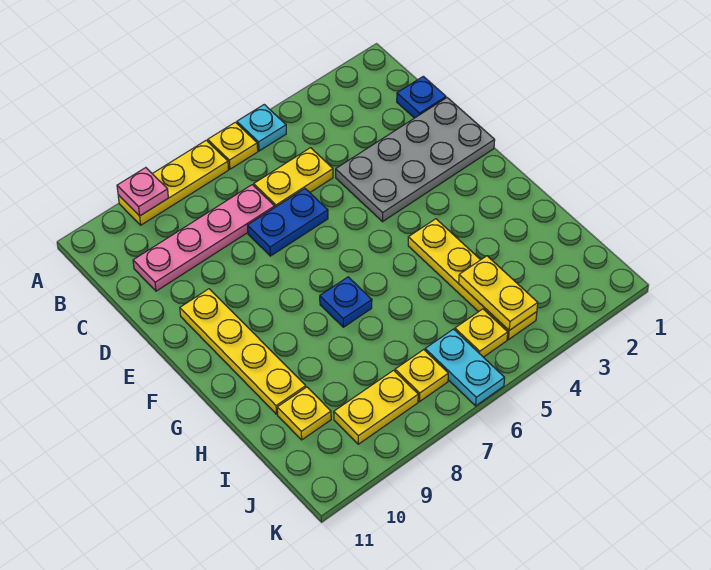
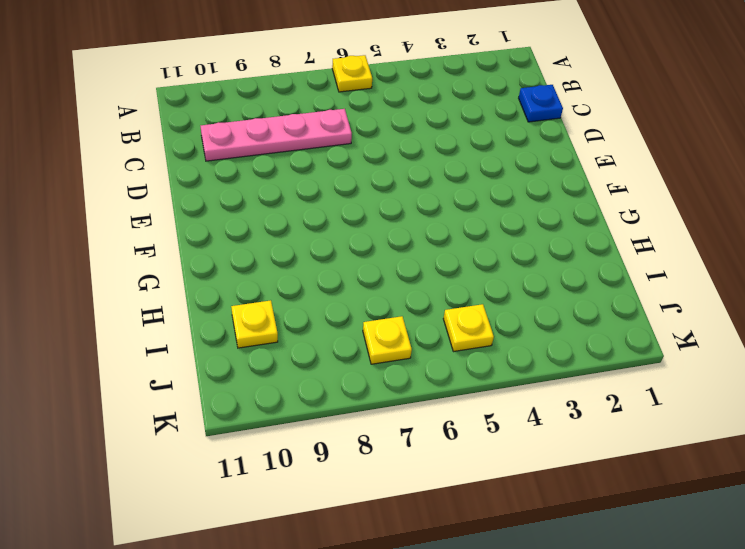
none -> cyan plate A5 level 1
none -> yellow plate A7:A9 level 1
none -> yellow plate C5:C6 level 1

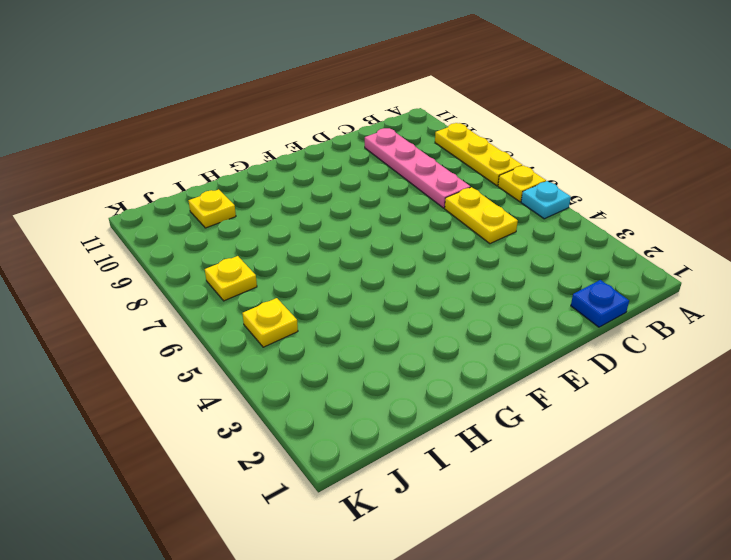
none -> grey plate D1:E4 level 1
none -> blue plate D6:D7 level 1
none -> yellow plate E10:H10 level 1

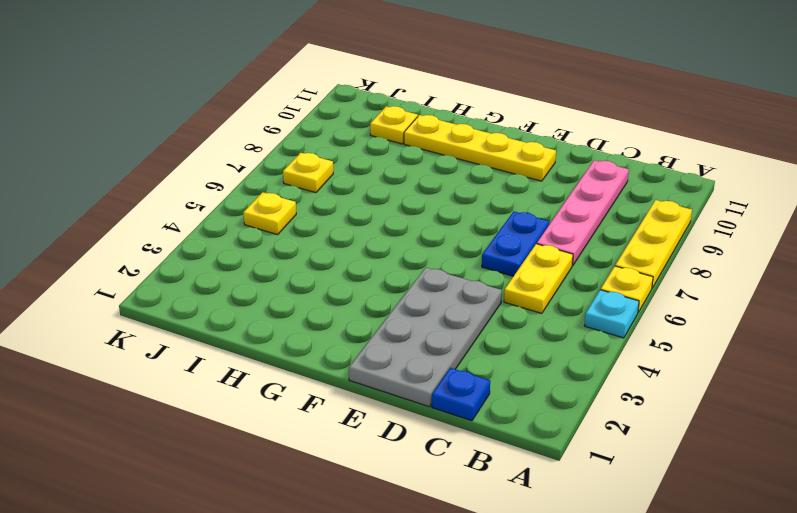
none -> yellow plate G4:J4 level 1
none -> blue plate G7 level 1
none -> cyan plate J6:K6 level 1

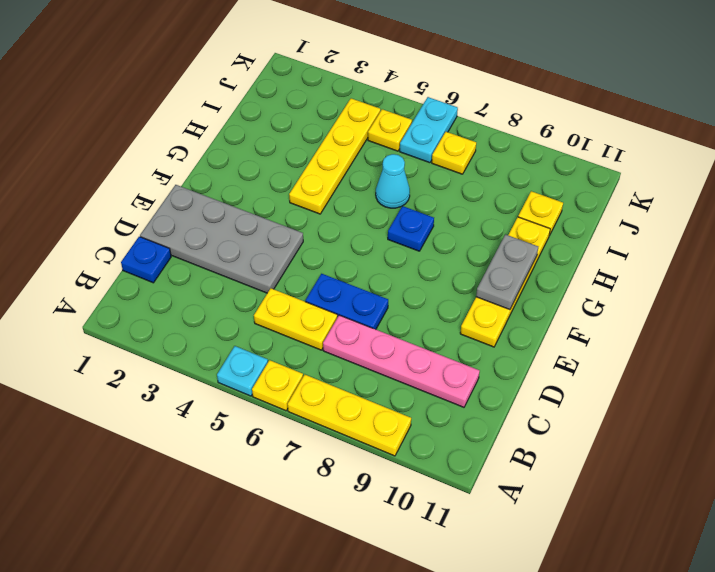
grey plate F10:G10 level 2 -> none
cyan cone H6 level 1 -> none
none -> yellow plate J8:J9 level 1
none -> pink plate A9 level 2
none -> yellow plate I4:J4 level 2

